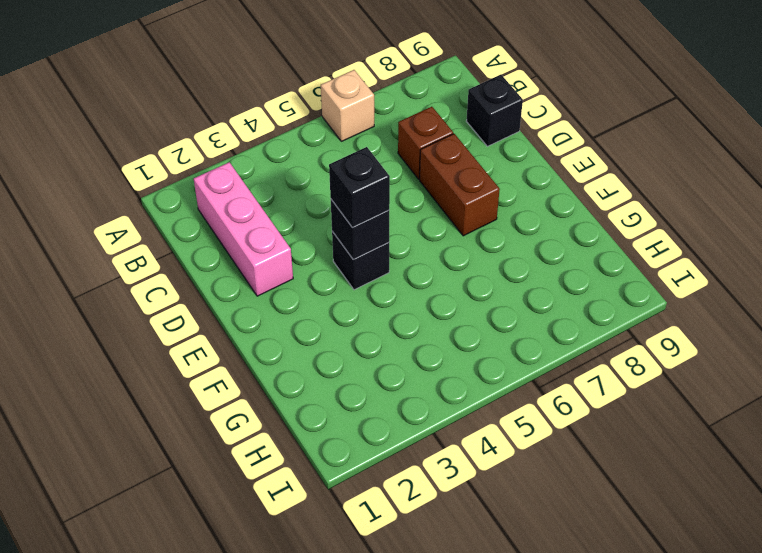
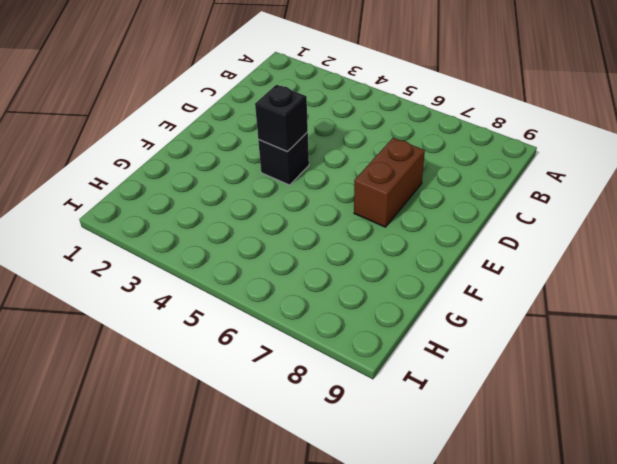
none -> tan brick A6 level 1
none -> pink brick B2:D2 level 1

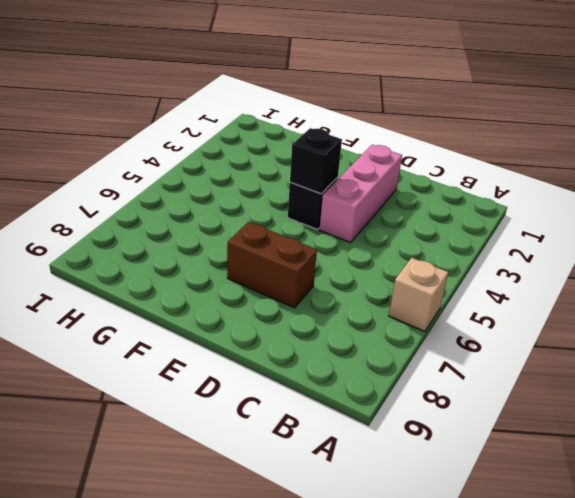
pink brick D2:D4 level 1 -> pink brick B2:D2 level 1
none -> brown brick C7 level 1
none -> black brick C9 level 1

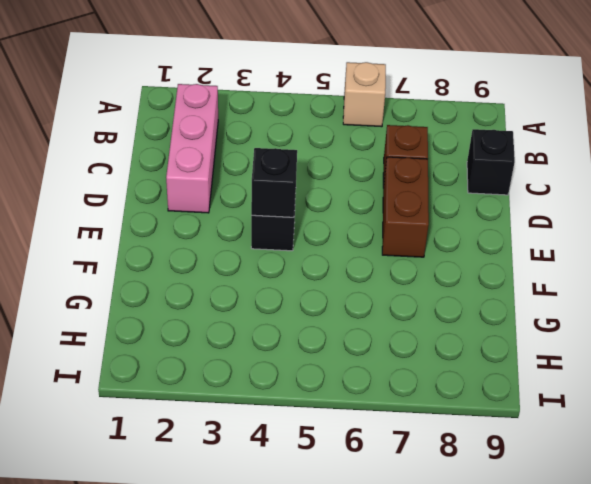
none -> black brick E4 level 3

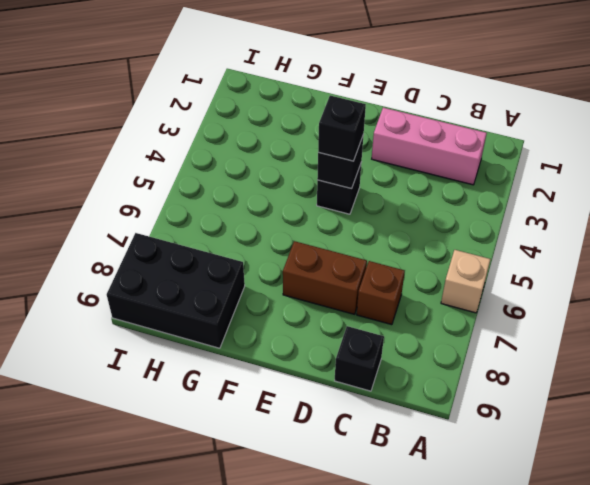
black brick G8:I9 level 1 -> none

